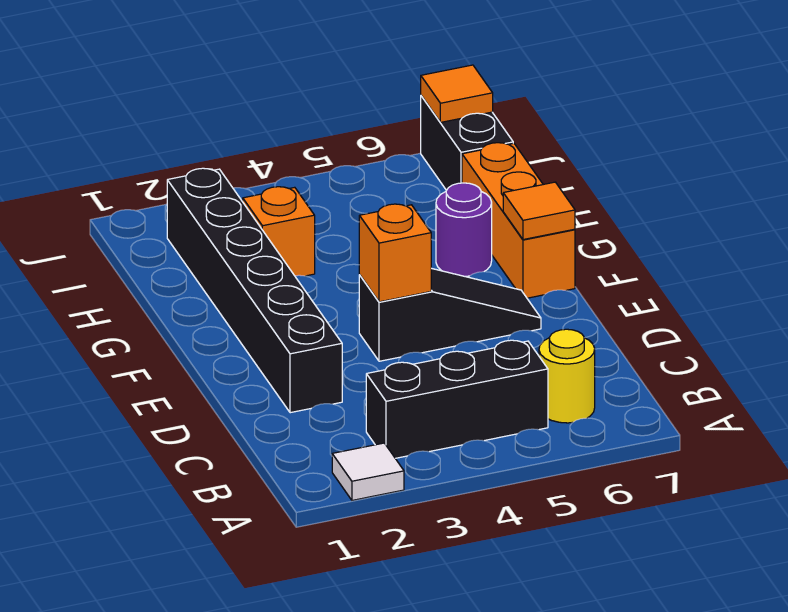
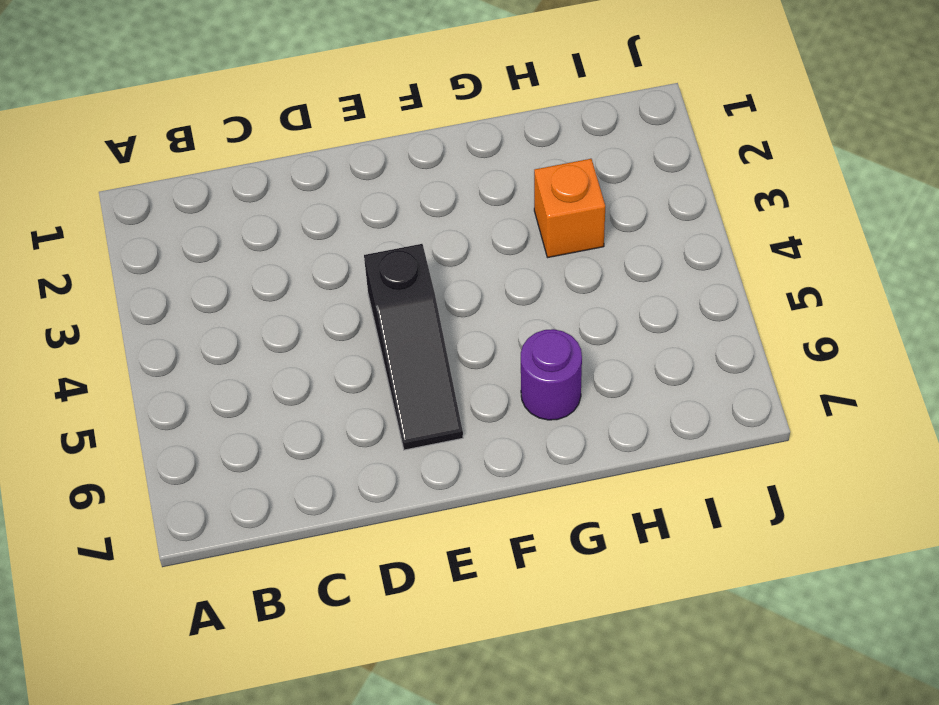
none -> white tile A2 level 1
none -> black brick B3:B5 level 1
none -> yellow round brick B6 level 1

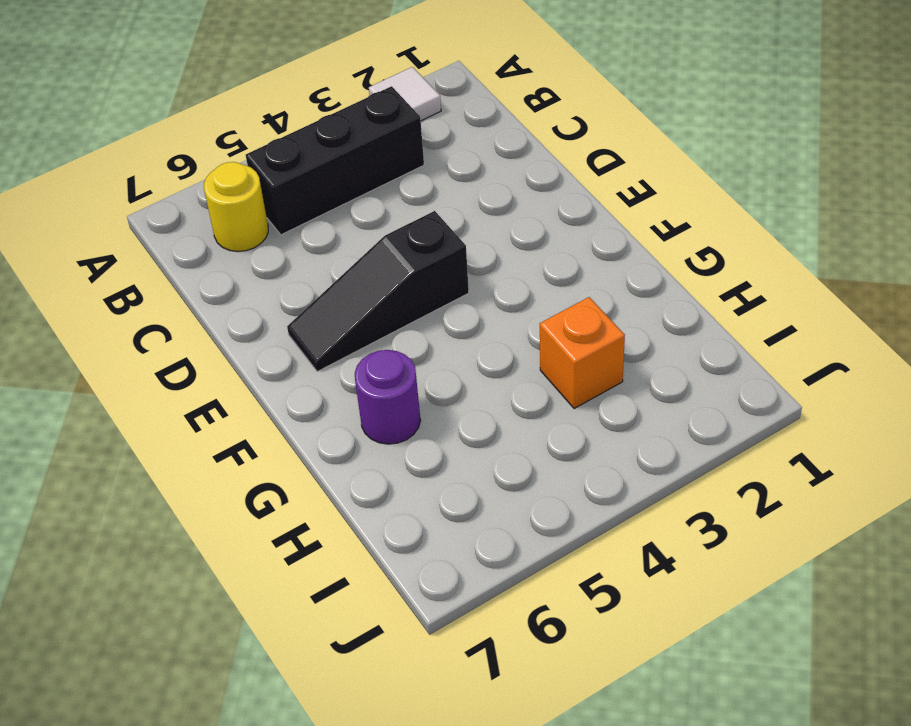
none -> black brick D2:I2 level 1
none -> orange brick F7:H7 level 1
none -> black brick I7:J7 level 1

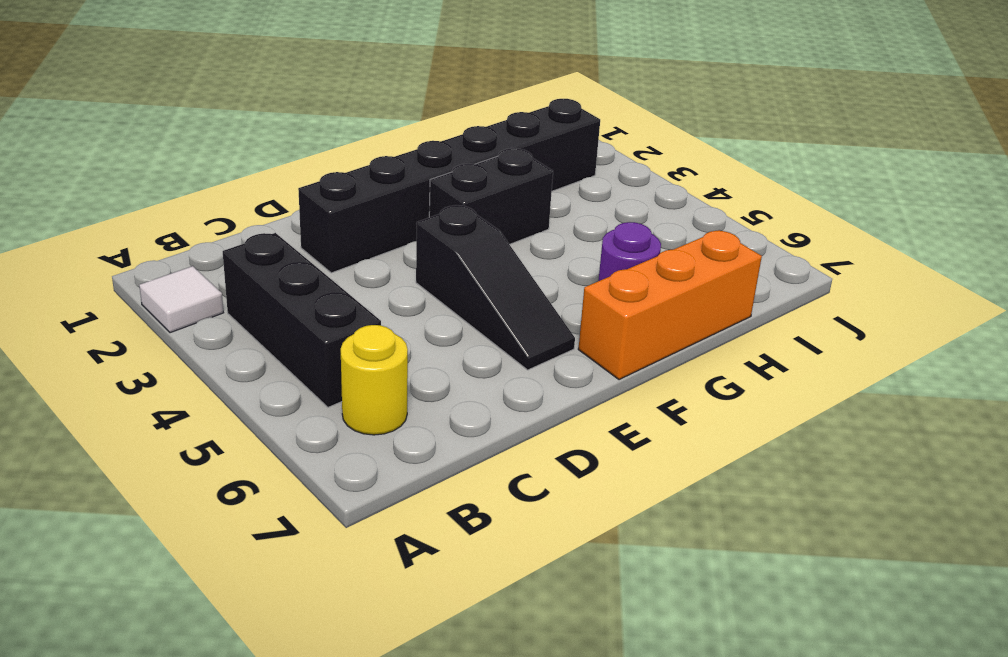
black brick F3:G3 level 1 -> black brick I7:J7 level 1
none -> orange brick H3 level 1
none -> orange brick E4 level 2
none -> orange tile F7 level 2

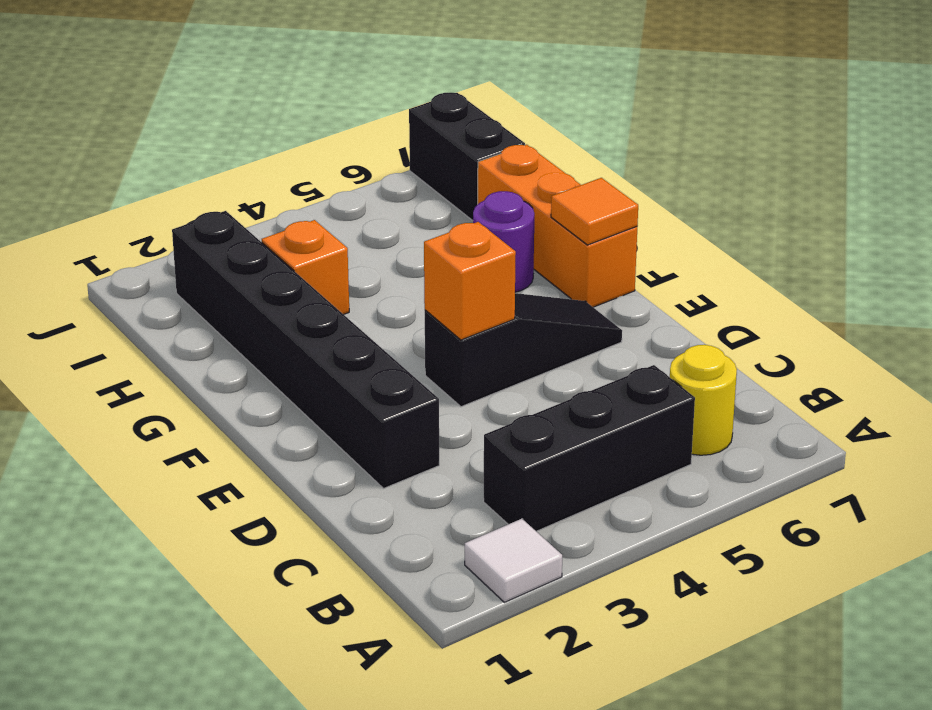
none -> orange tile J7 level 2

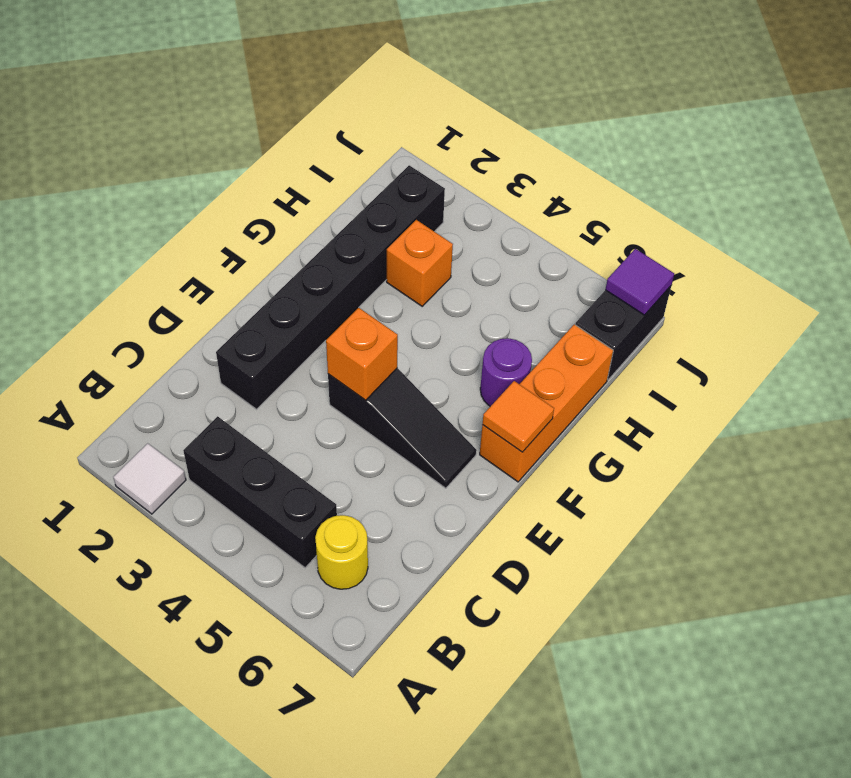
purple tile J7 level 2 -> orange tile J7 level 2

